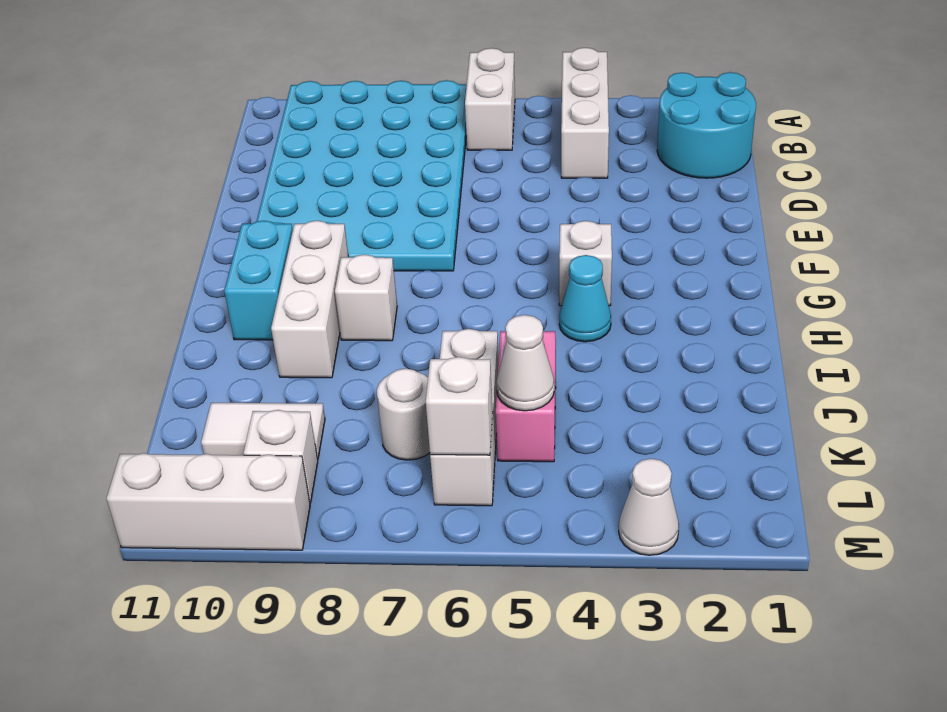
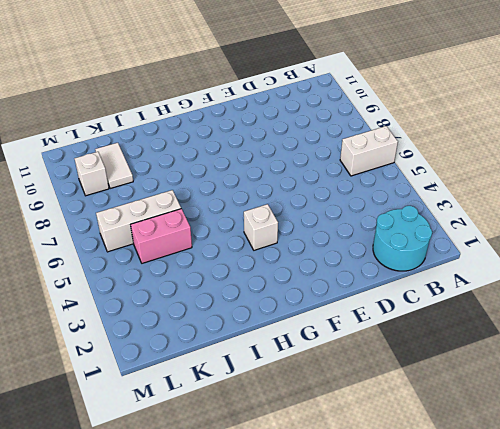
none -> white brick A4:C4 level 1
none -> cyan plate A7:F10 level 1
none -> white brick G9:I9 level 1

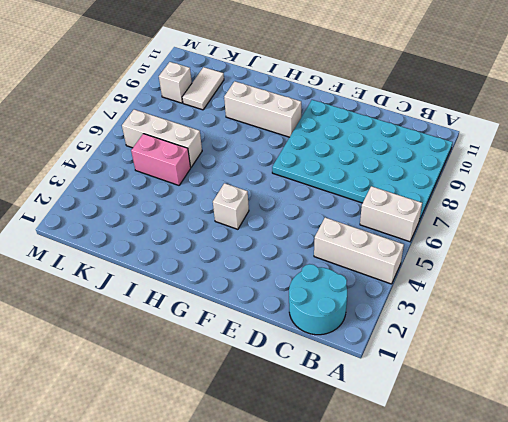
none -> cyan brick G10:H10 level 1
none -> cyan cone H4 level 1
none -> white brick H8 level 1

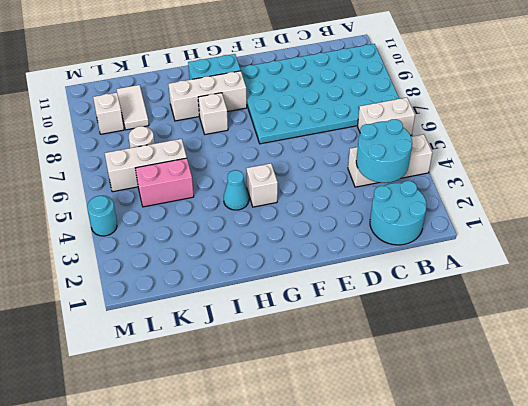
cyan round brick B3:C4 level 2 -> none
cyan round brick M4 level 1 -> none
none -> white cone M3 level 1
none -> white brick M9:M11 level 1
none -> white cone K5 level 2

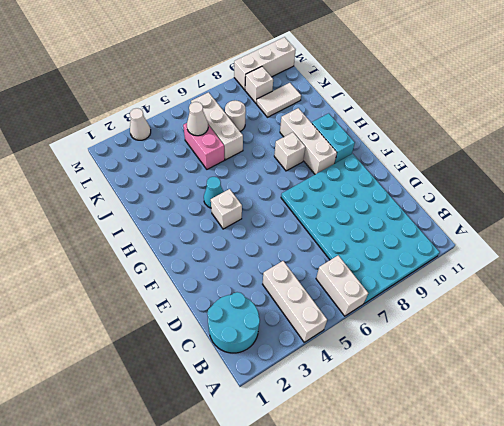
none -> white brick L6 level 2

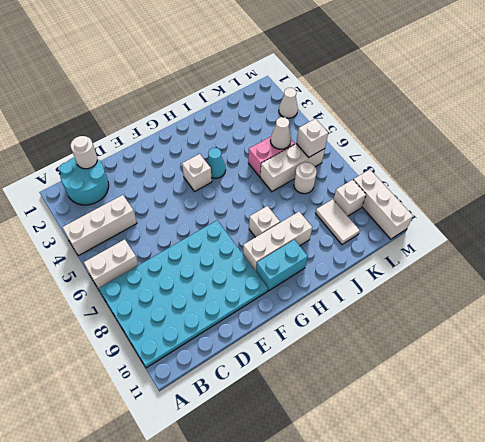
white round brick C1 level 2 -> none

